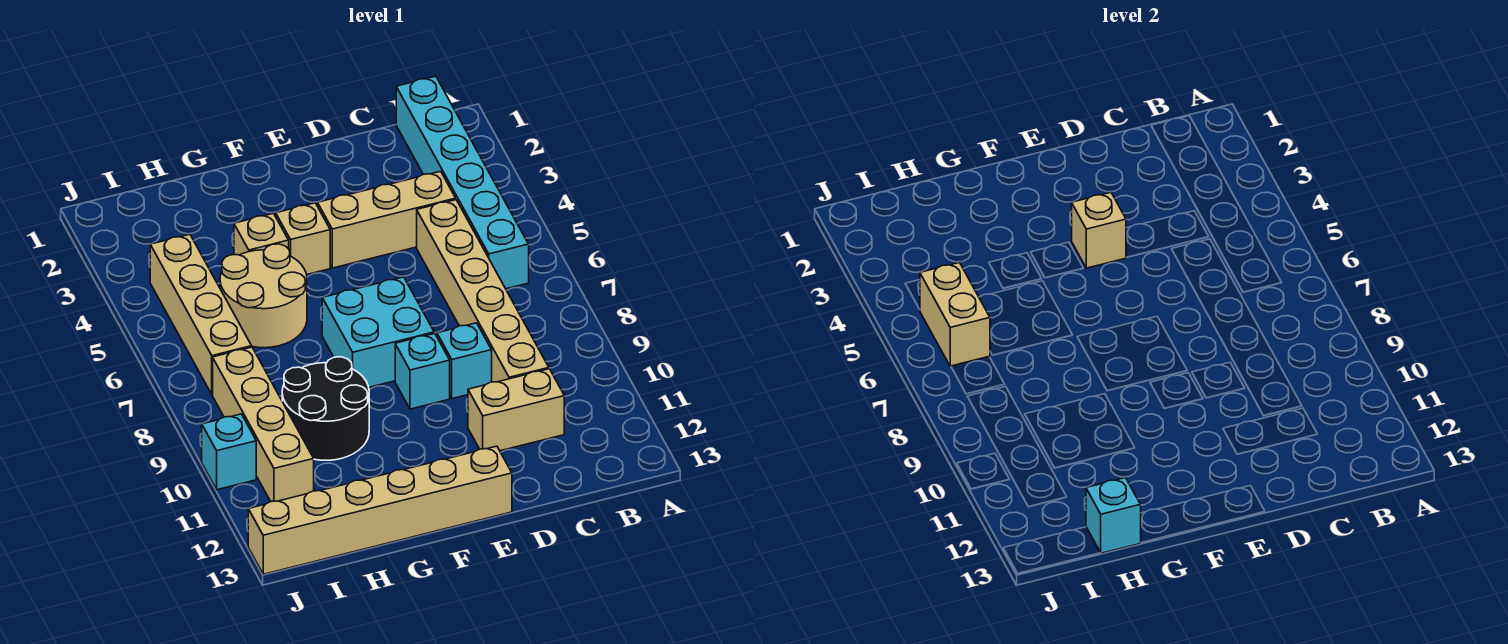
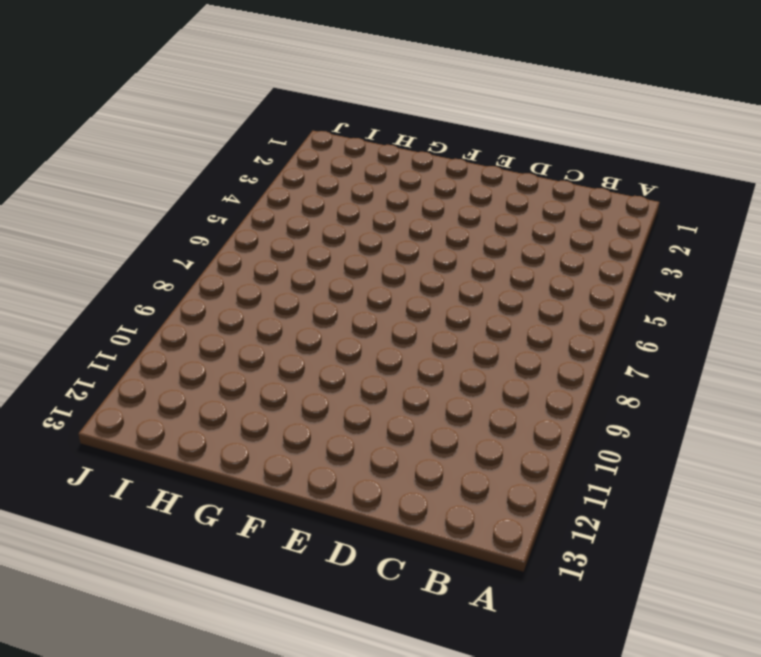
none -> cyan brick B1:B6 level 1
none -> tan brick C4:E4 level 1
none -> tan brick C5:C10 level 1

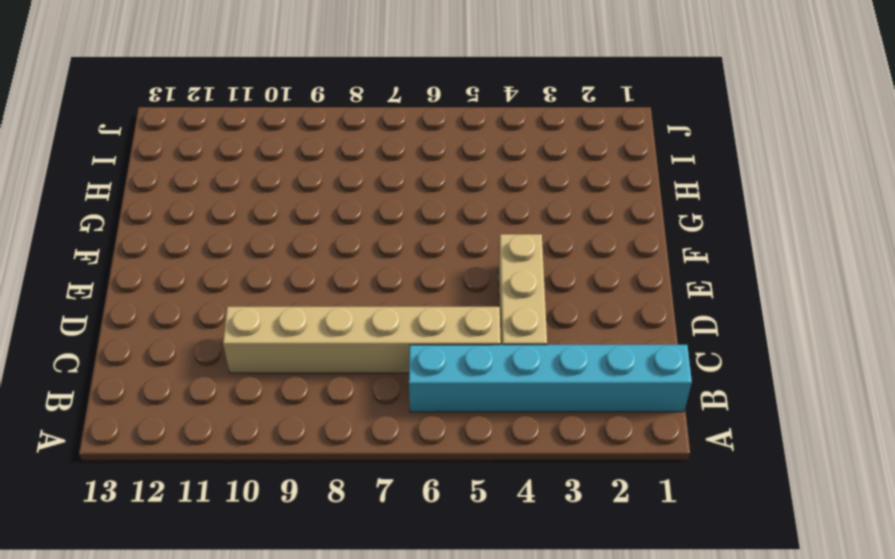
none -> tan brick C11:D11 level 1
none -> cyan brick D9 level 1
none -> cyan brick E7:F8 level 1

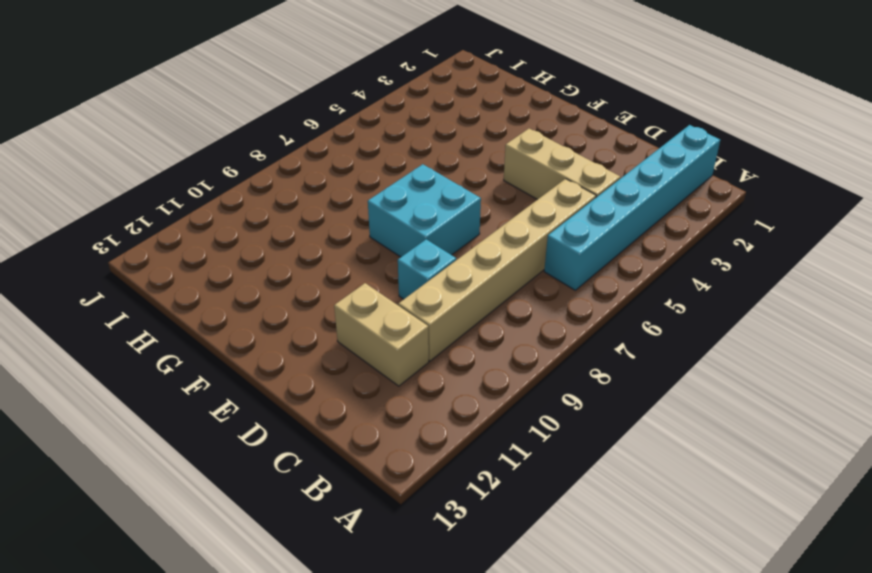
none -> cyan brick E9 level 1
none -> tan brick E13:J13 level 1
none -> tan brick F4 level 1

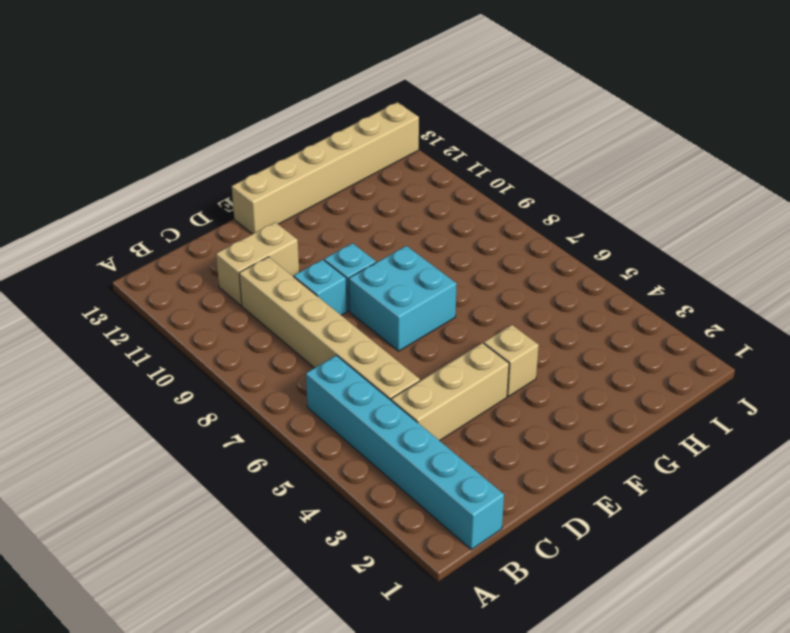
none -> tan brick G4 level 1
none -> tan round brick G5:H6 level 1
none -> black round brick G9:H10 level 1

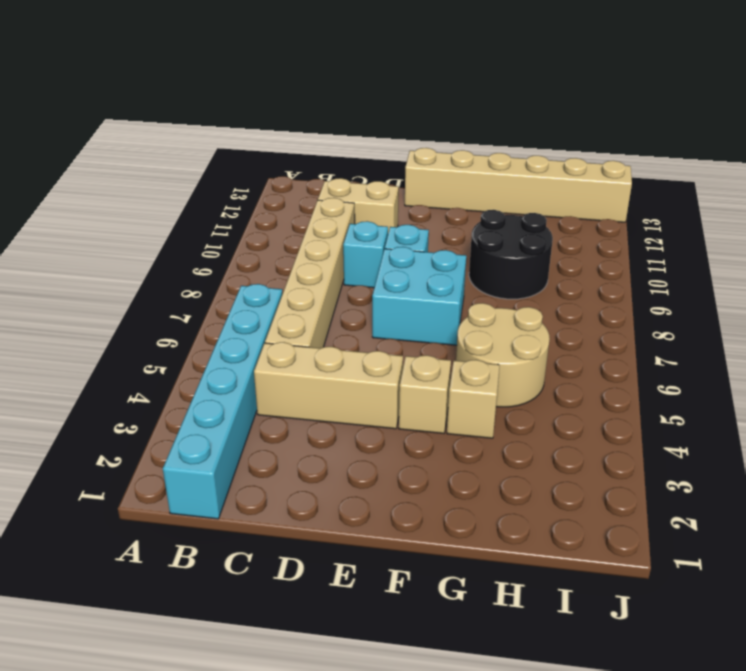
none -> tan brick I4:I7 level 1
none -> tan brick I8:I11 level 1
none -> cyan brick J10 level 1

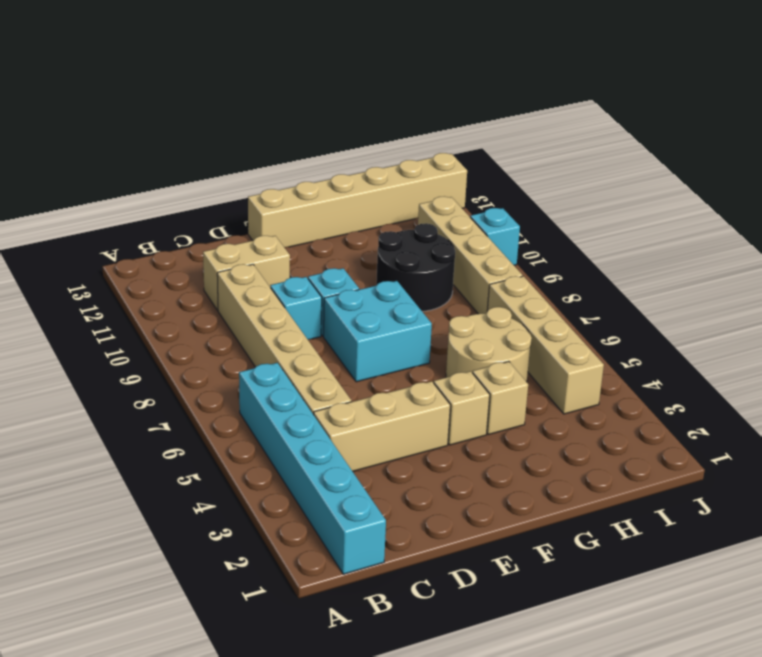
none -> tan brick E4 level 2
none -> cyan brick H13 level 2
none -> tan brick I5:I6 level 2

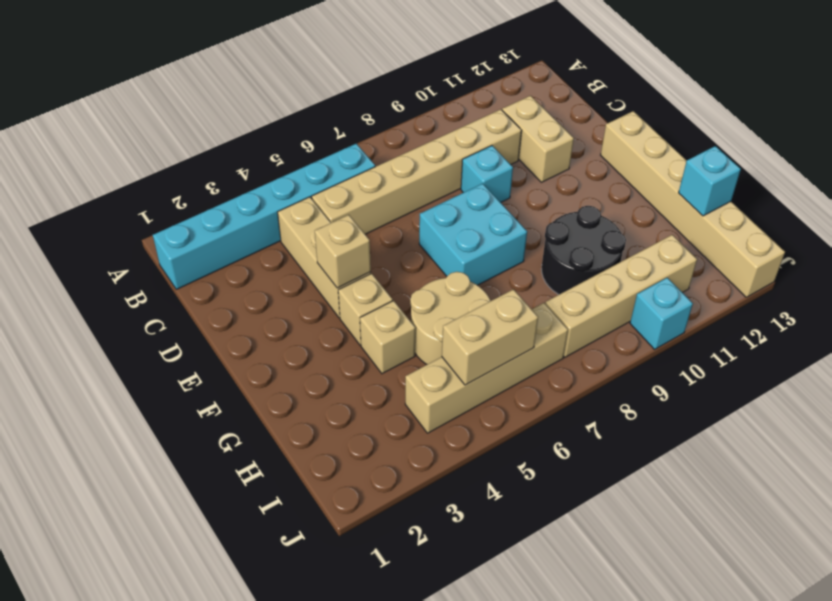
none -> cyan brick E9 level 1

